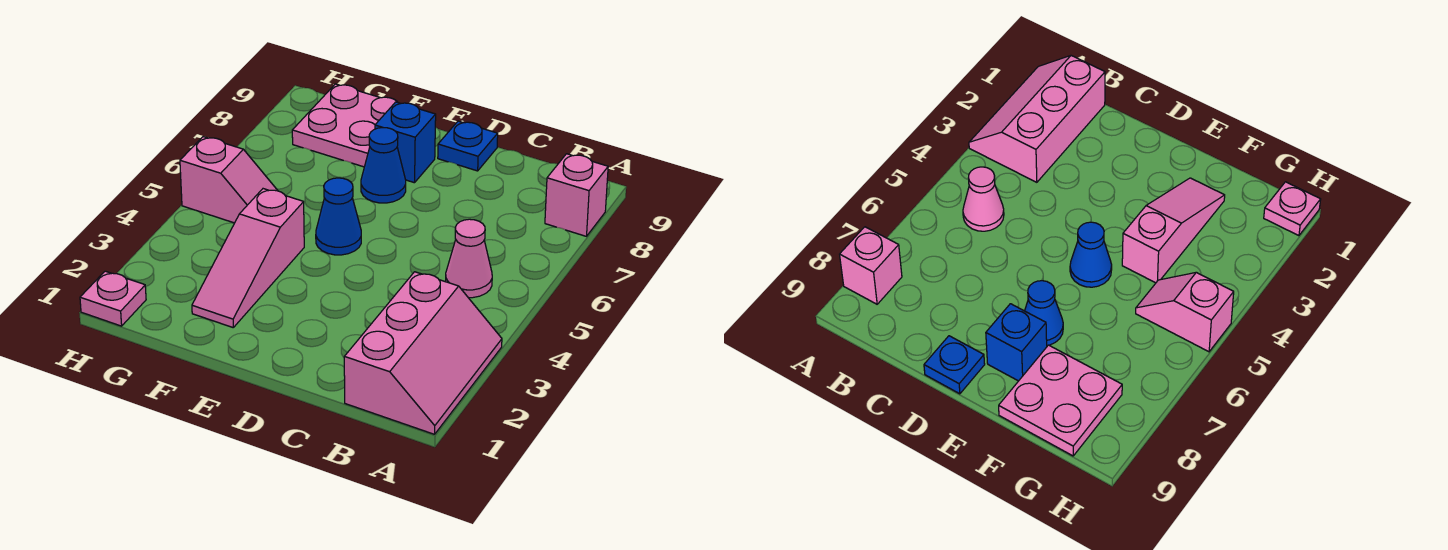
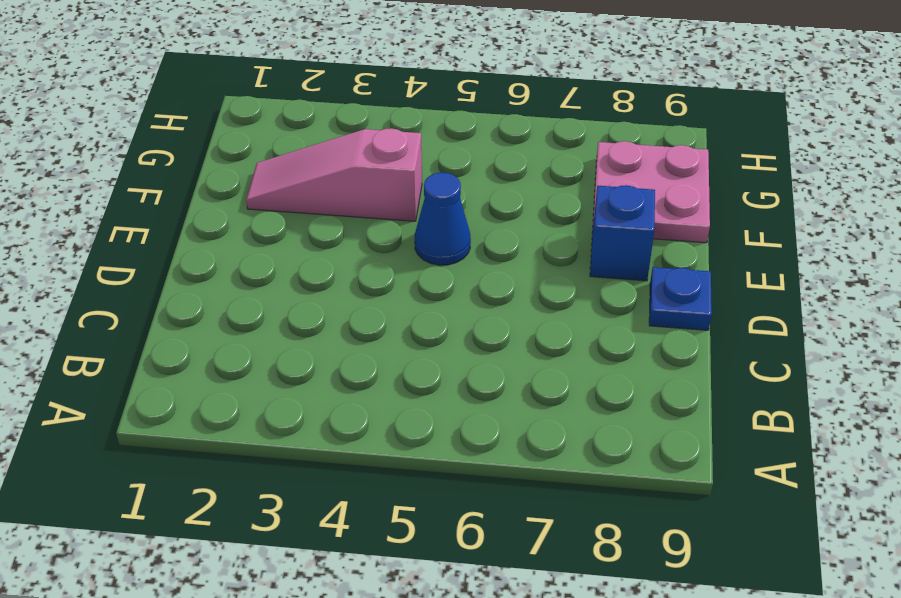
none -> pink slope A1:B3 level 1 top B
none -> pink brick A8 level 1

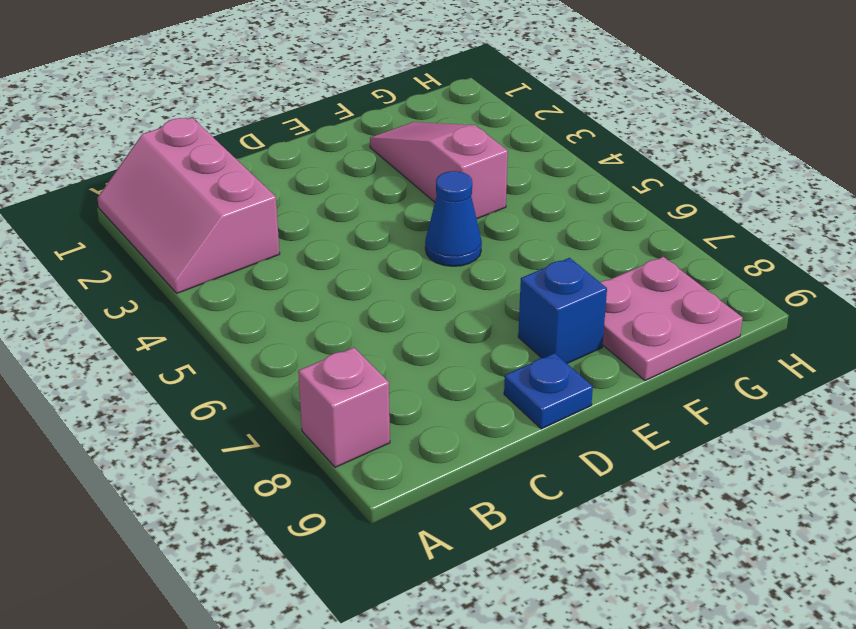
none -> pink cone B5 level 1
none -> blue cone E7 level 1

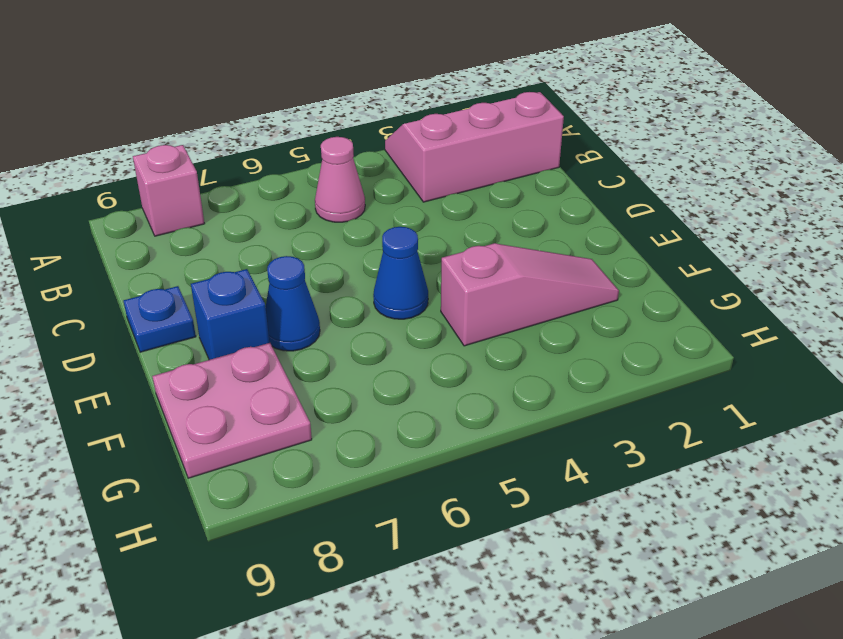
none -> pink slope G5:H5 level 1 top H
none -> pink plate H1 level 1

